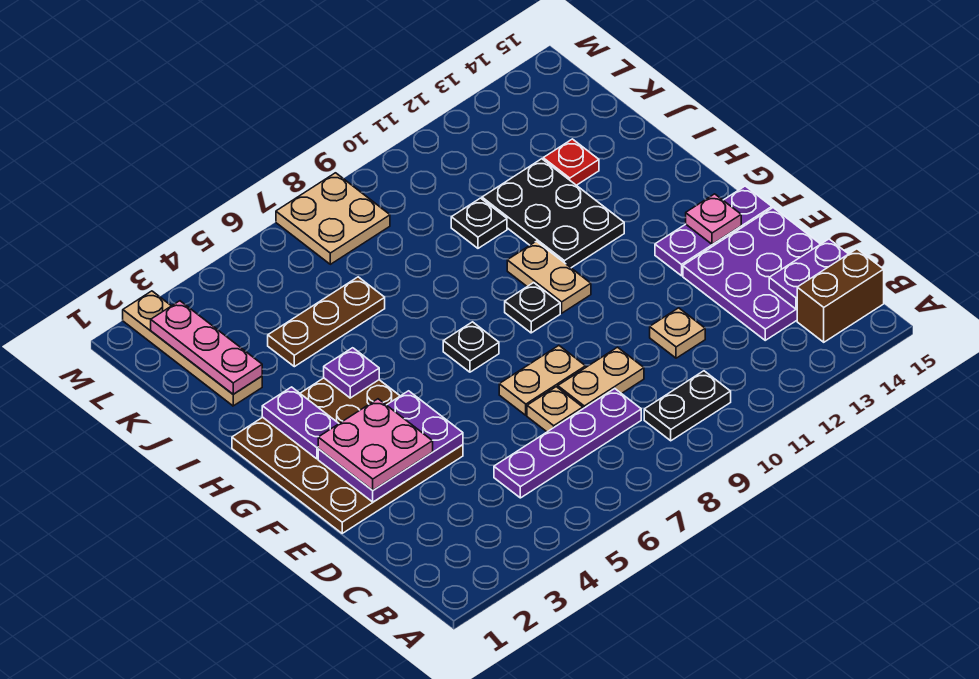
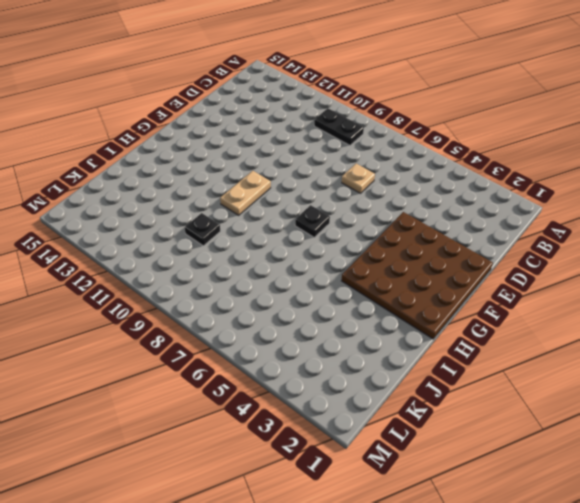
none -> brown brick B14:B15 level 1
none -> purple plate C5:C8 level 1
none -> purple plate C13:E15 level 1

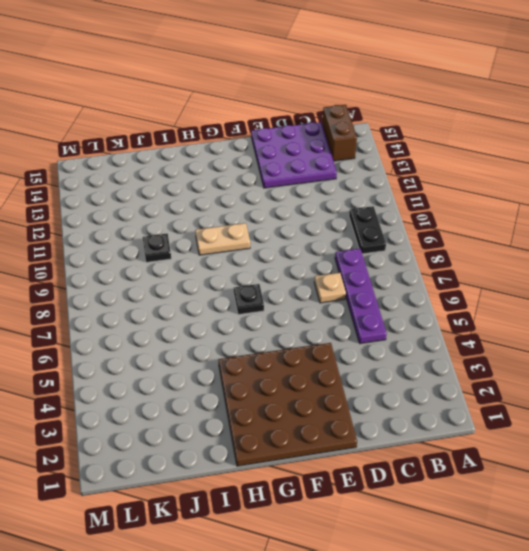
none -> tan plate D8:D9 level 1
none -> tan plate D11 level 1
none -> tan plate E7:E8 level 1

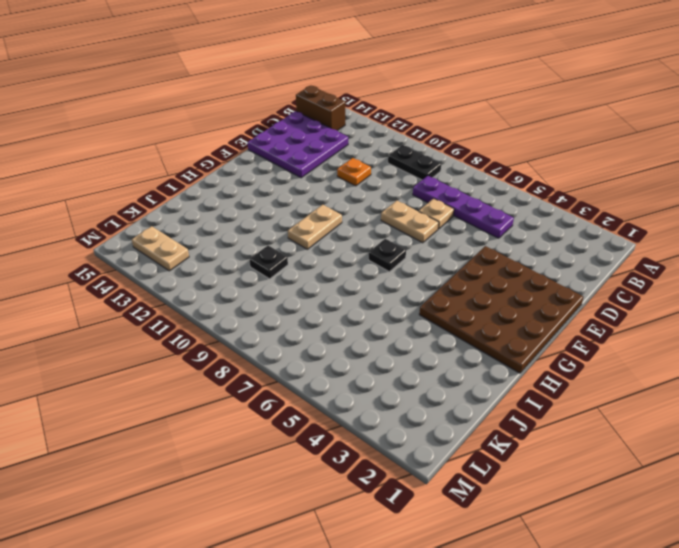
orange plate D11 level 1 -> tan plate D11 level 1
tan plate L13:L14 level 1 -> tan plate D8:D9 level 1
none -> purple plate F13:F15 level 1
none -> black plate G9 level 1
none -> black plate H11:J12 level 1

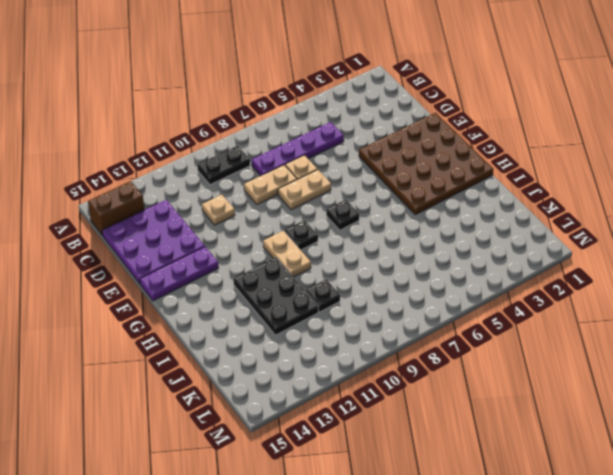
none -> tan plate J2:M2 level 1
none -> brown plate J4:J6 level 1
none -> red plate J13 level 1

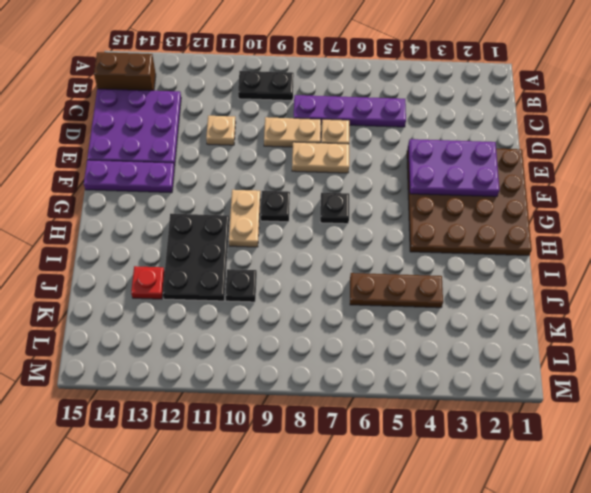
none -> tan plate J2:M2 level 1
none -> tan plate L7:M8 level 1
none -> purple plate C14:C15 level 2

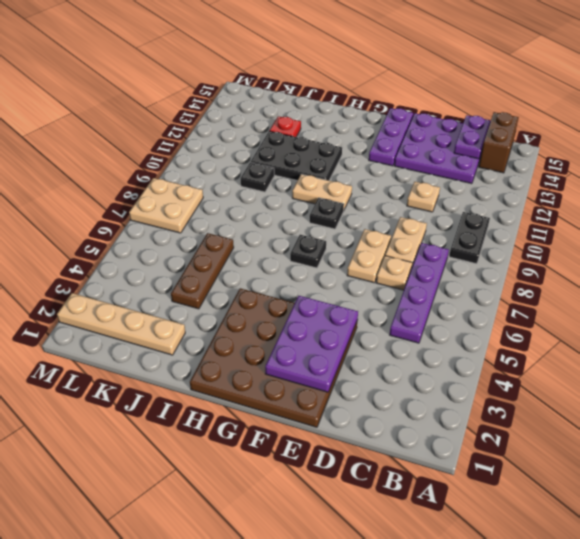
none -> pink plate F14 level 2
none -> purple plate G2:H2 level 2
none -> purple plate H4 level 2

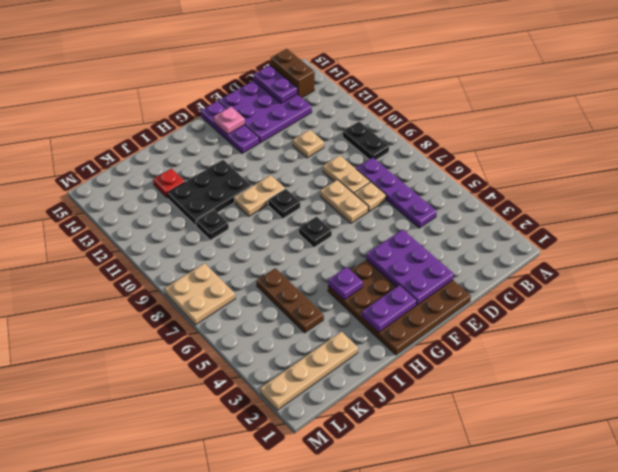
none -> pink plate J2:L2 level 2
none -> pink plate E2:F3 level 3

